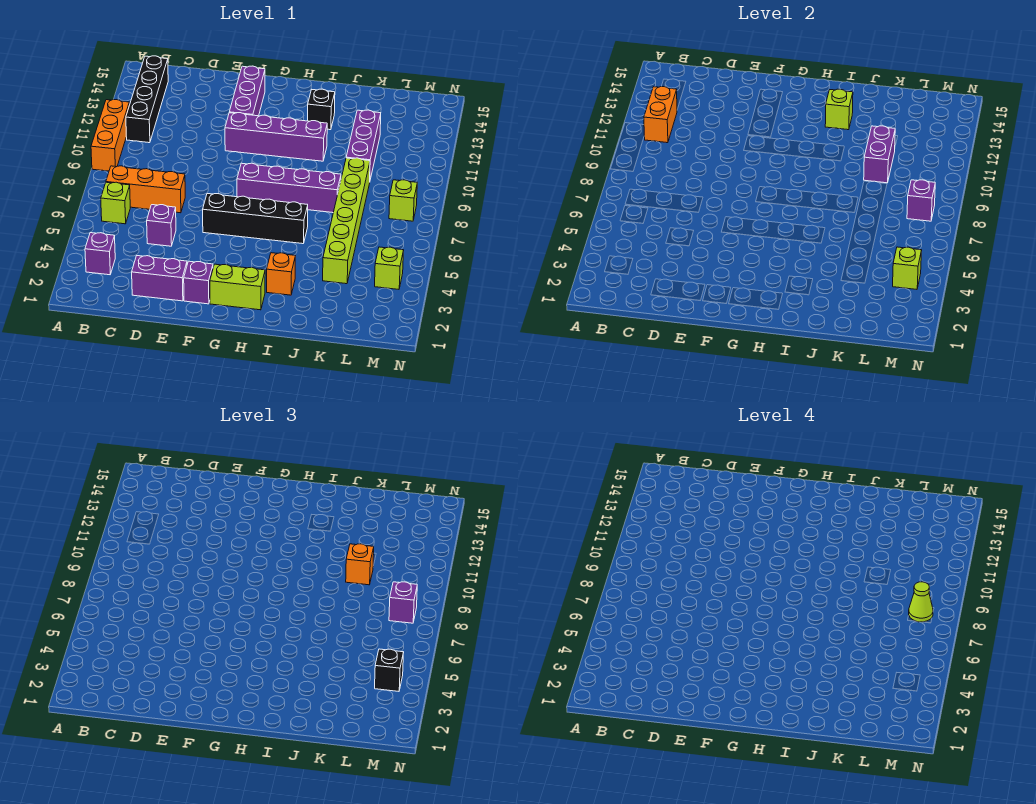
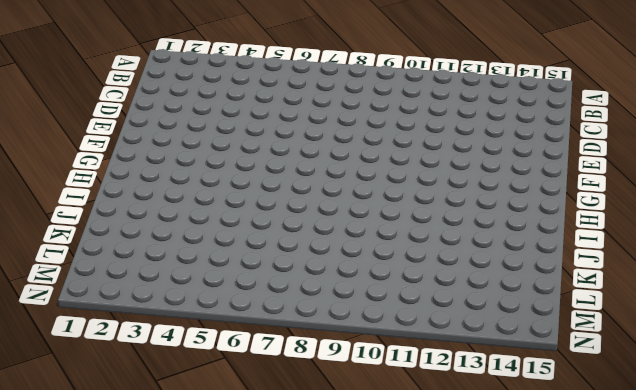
none -> orange brick A9:A11 level 1
none -> purple brick B3 level 1
none -> lime brick B6 level 1

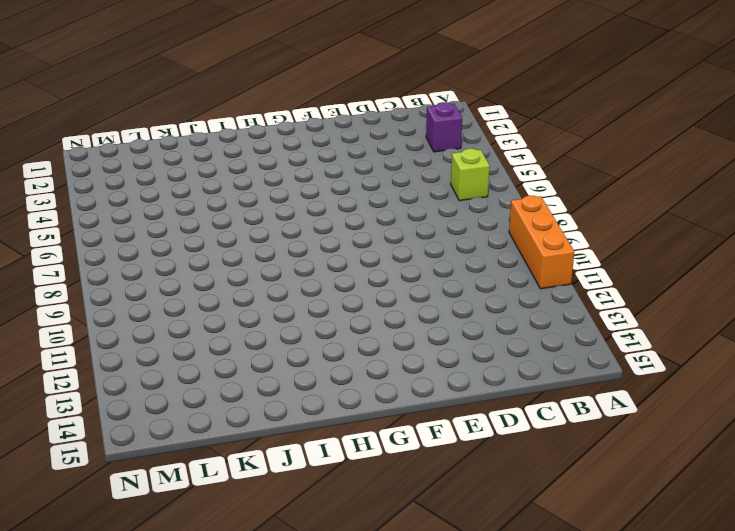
none -> orange brick B7:D7 level 1
none -> black brick B11:B14 level 1
none -> purple brick D2:E2 level 1

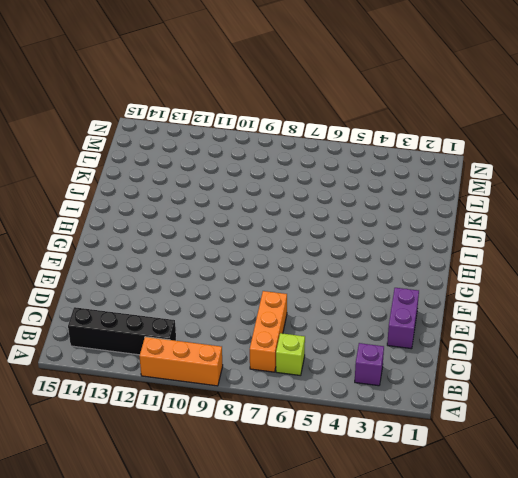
none -> purple brick D5 level 1
none -> purple brick F2 level 1
none -> black brick F6:I6 level 1

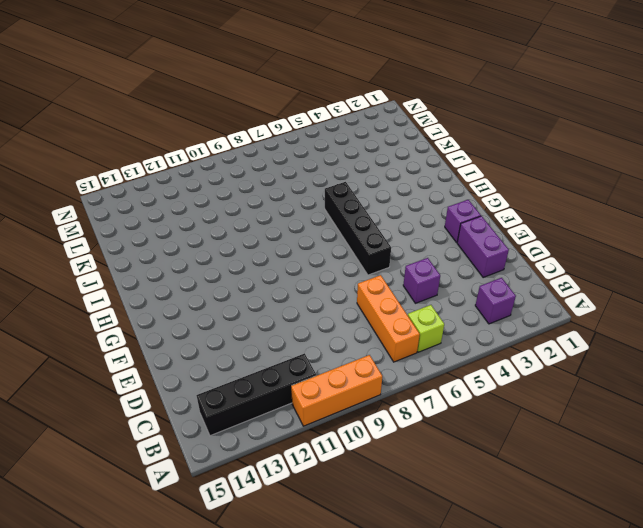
none -> purple brick F11:I11 level 1
none -> purple brick F12:F14 level 1
none -> lime brick G2:H2 level 1

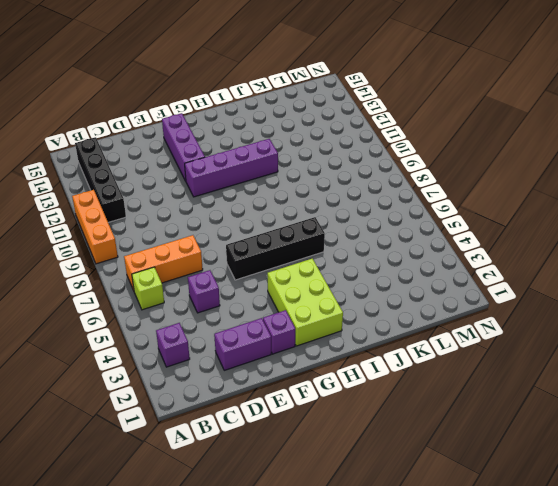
lime brick G2:H4 level 1 -> lime brick G2:H2 level 1
none -> purple brick G8:J8 level 1
none -> orange brick I3 level 1
none -> black brick I13 level 1

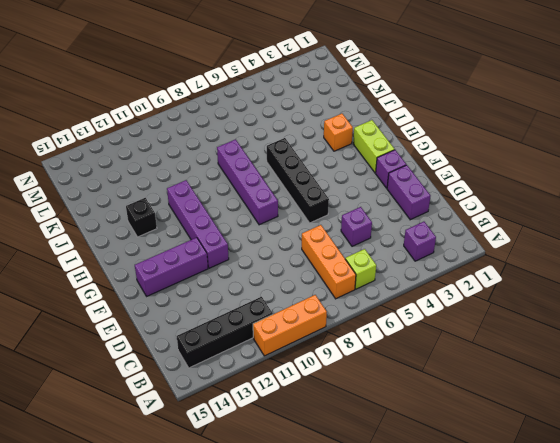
none -> lime brick K4:K9 level 1
none -> purple brick K10:K12 level 1
none -> lime brick M4 level 1

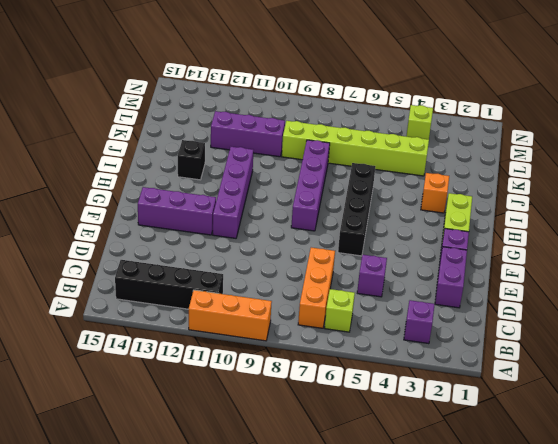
none -> lime brick M8 level 1
none -> orange brick B11:B12 level 2
none -> lime brick I13 level 2

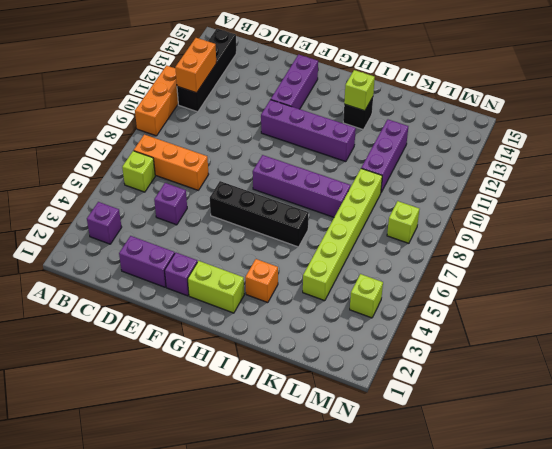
none -> purple brick K10:K11 level 2
none -> lime brick M4 level 2
none -> purple brick M8 level 2

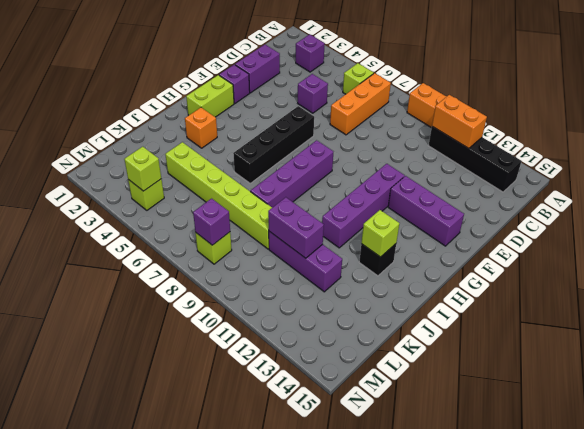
none -> orange brick K10 level 3
none -> black brick M4 level 3
none -> purple brick M8 level 3

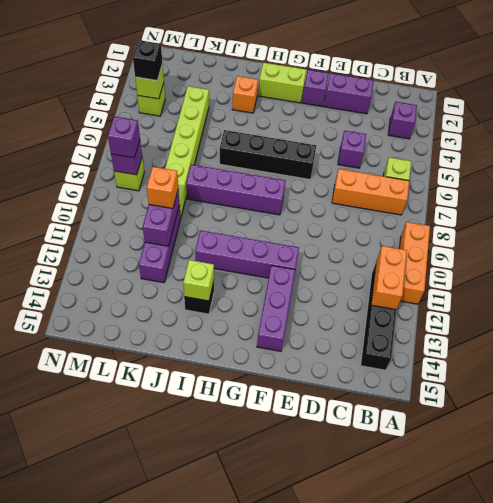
none -> lime cone M8 level 4

